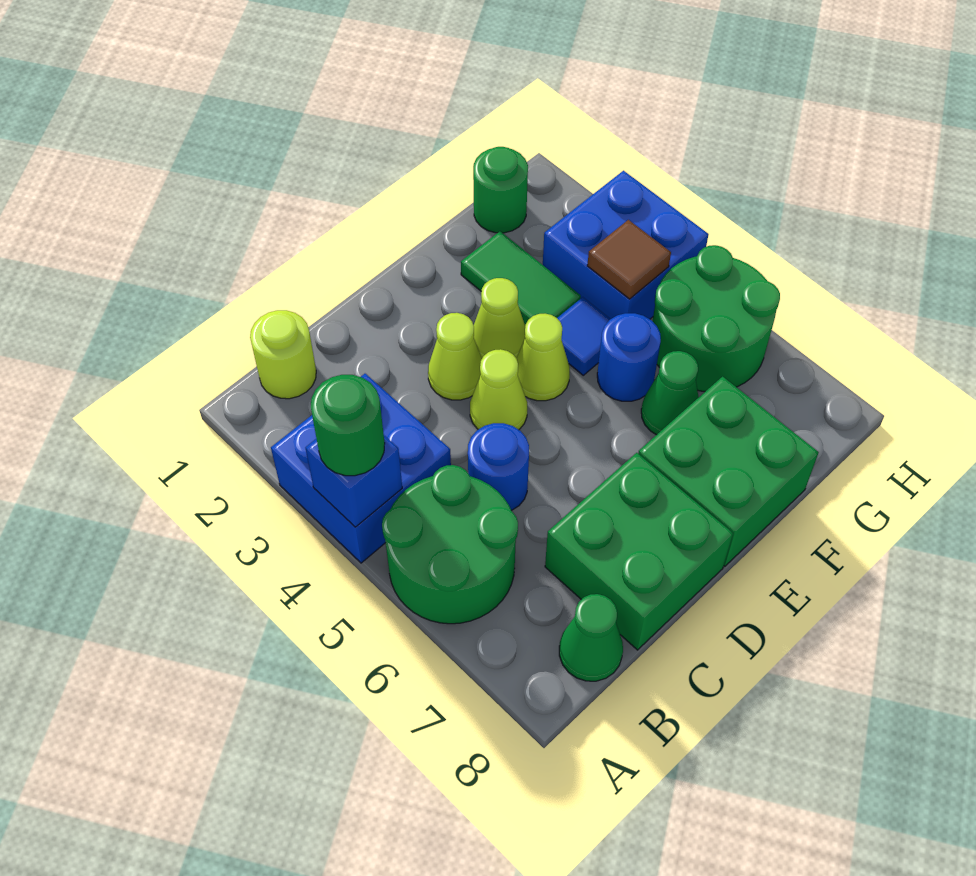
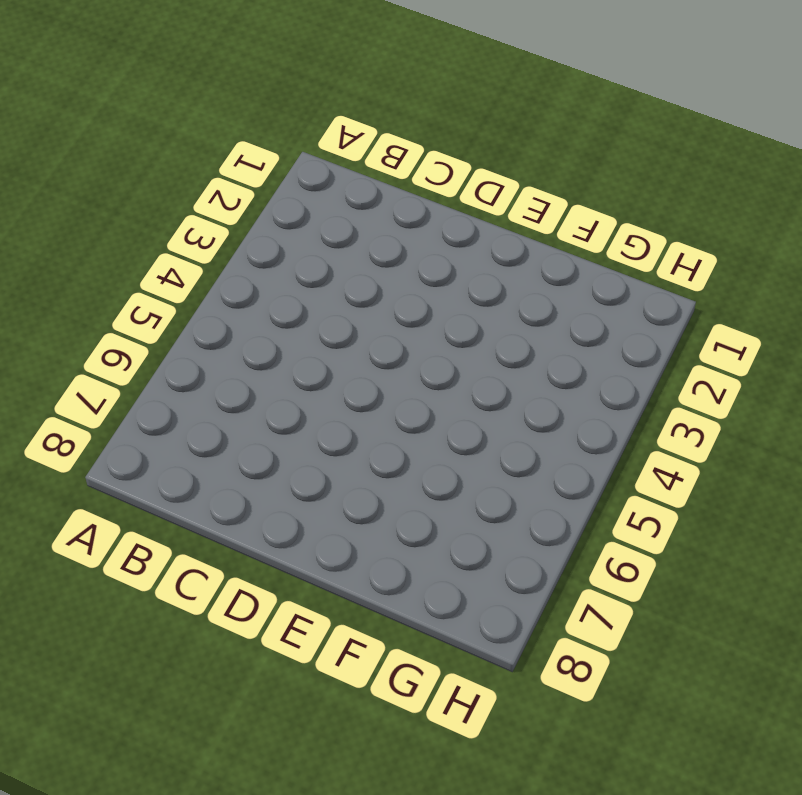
none -> blue brick A3:B4 level 1
none -> green round brick A5:B6 level 1
none -> lime round brick B1 level 1

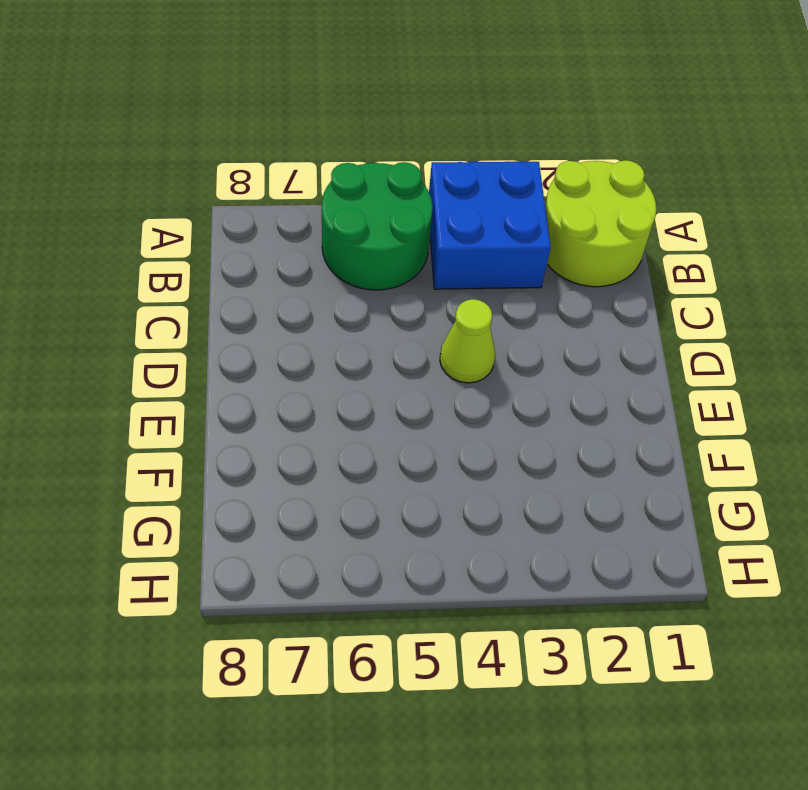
lime round brick A1:B2 level 1 -> lime round brick B1 level 1
none -> green cone B8 level 1
none -> blue round brick C5 level 1
none -> green brick C7:D8 level 1

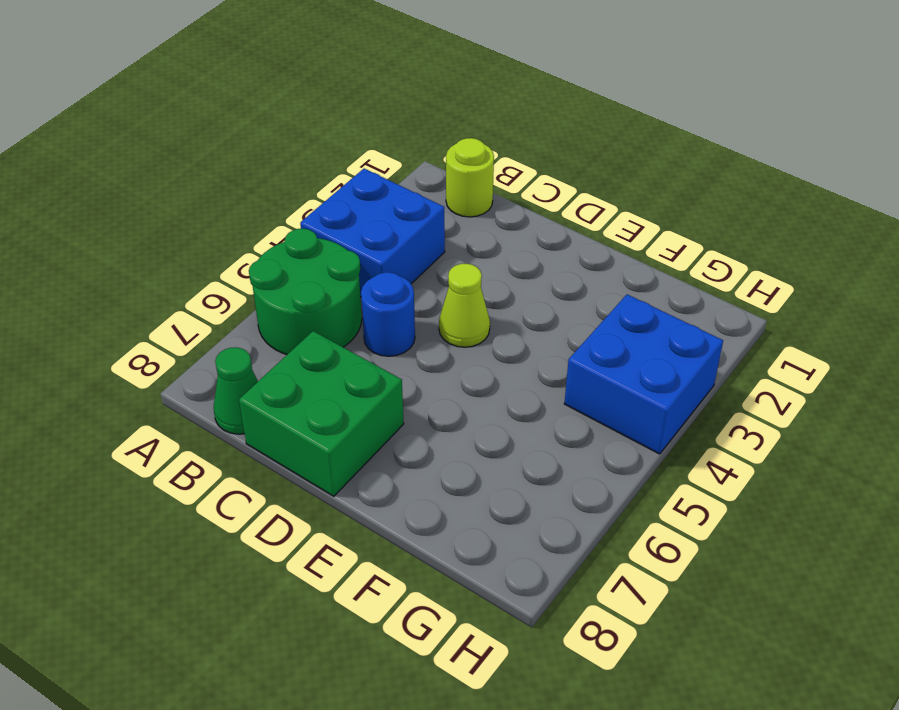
none -> lime cone D3 level 1
none -> lime cone E3 level 1
none -> lime cone E4 level 1

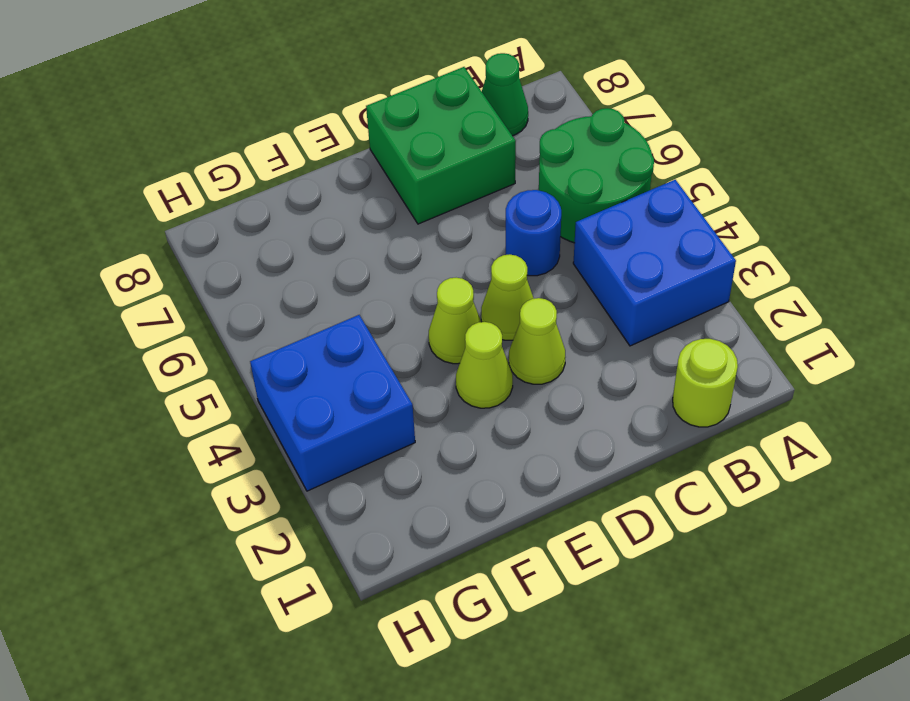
none -> green brick E7:F8 level 1
none -> green tile F2:F3 level 1
none -> blue tile F4 level 1

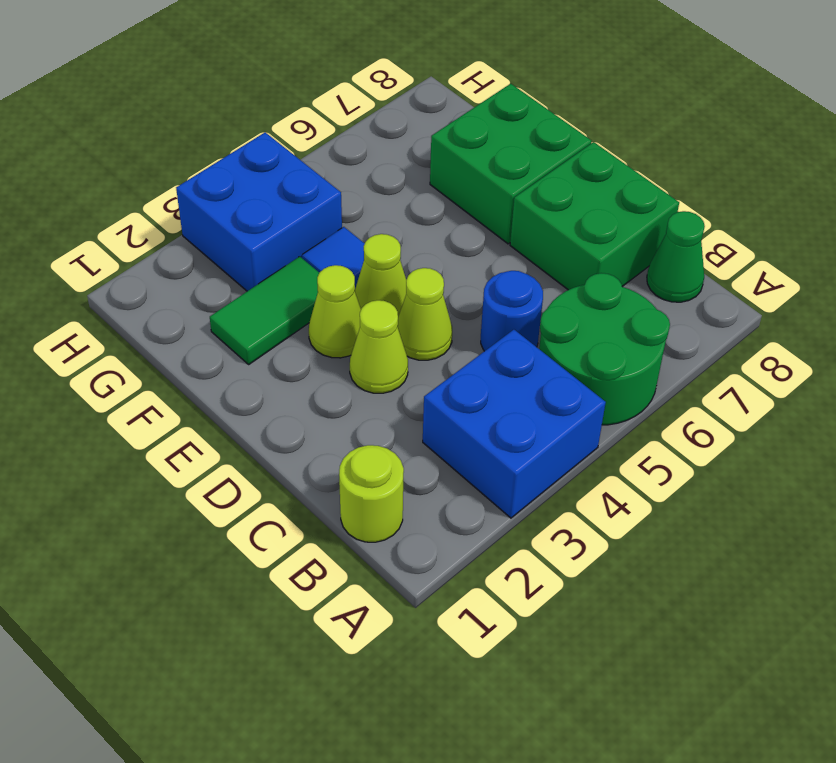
none -> blue round brick F5 level 1
none -> green cone F6 level 1
none -> green round brick G1 level 1

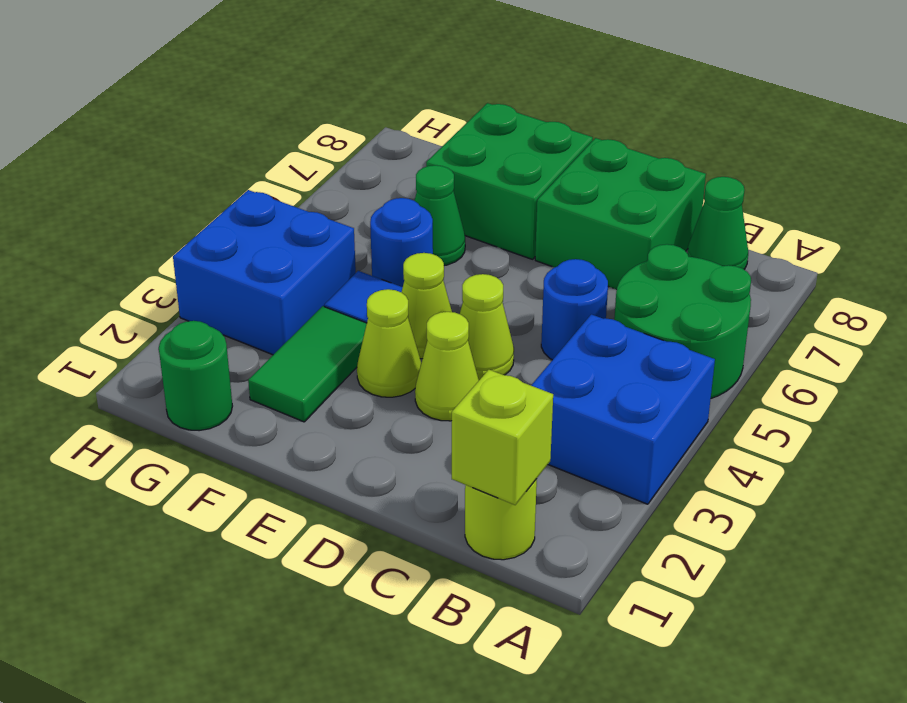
lime brick B1 level 2 -> none
none -> green round brick G5:H6 level 1
none -> blue brick A4 level 2
none -> brown tile G4 level 2

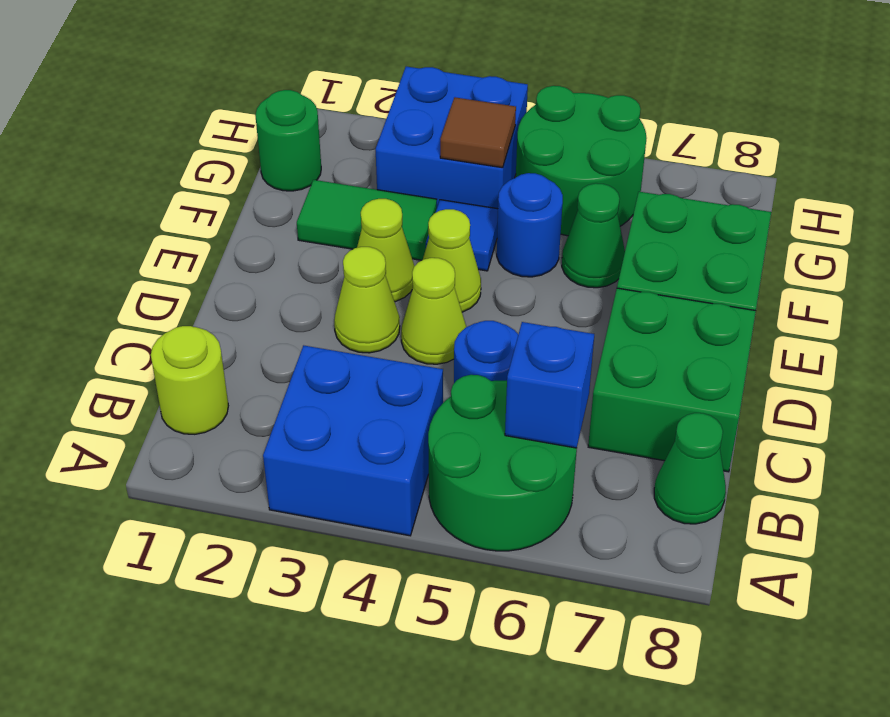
blue brick B6 level 2 -> blue brick A4 level 2
none -> green round brick A4 level 3

